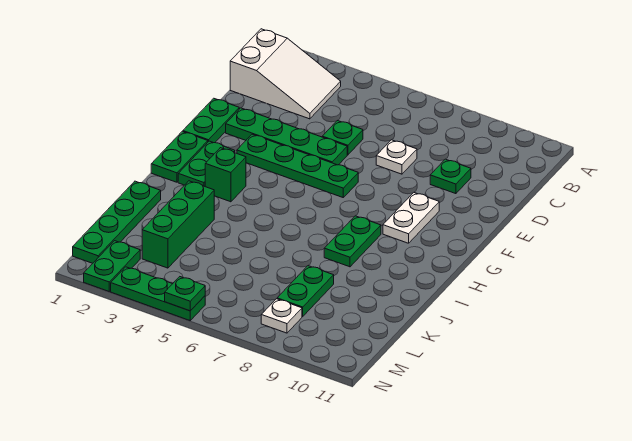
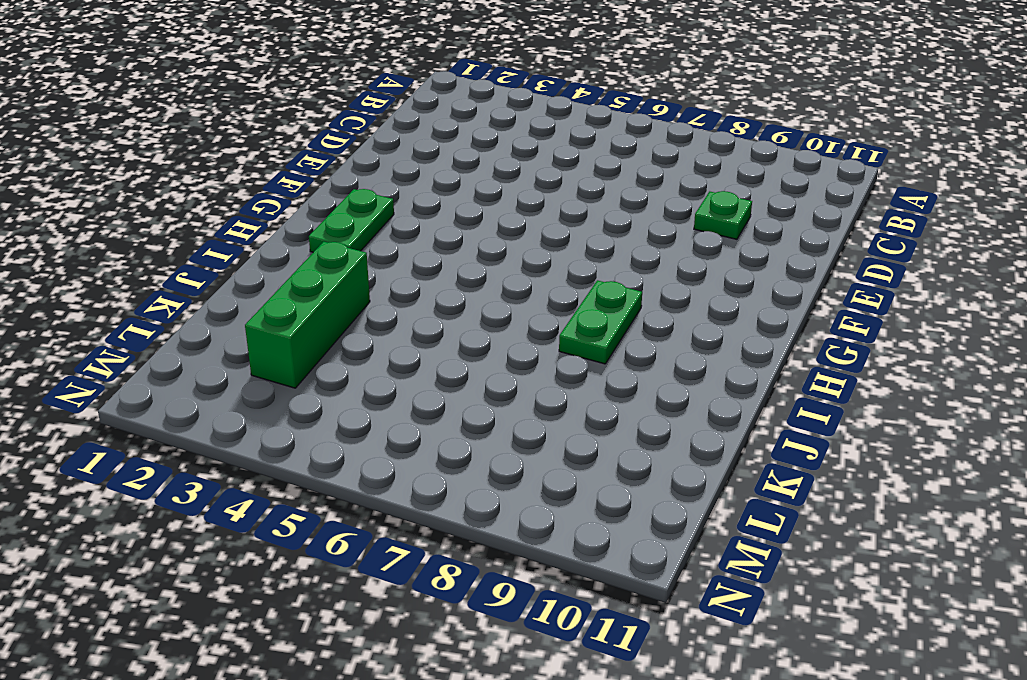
none -> white slope B1:C3 level 1 top 1
none -> green plate D5 level 1
none -> white plate D7 level 1

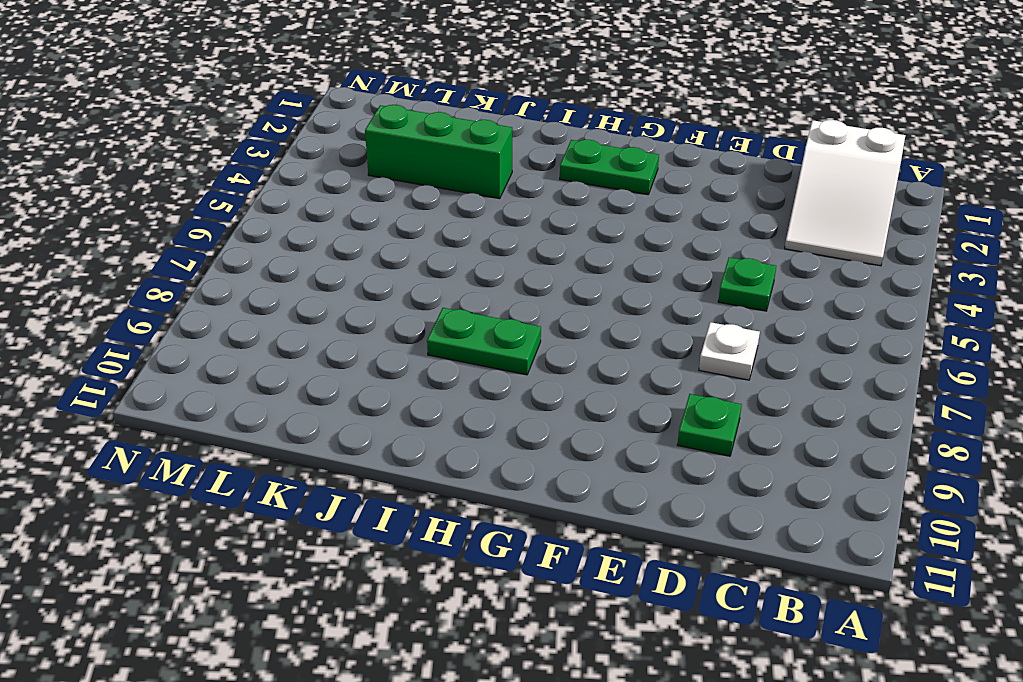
none -> green plate E1:F1 level 1
none -> green plate E2:E5 level 1
none -> green plate F3:F6 level 1

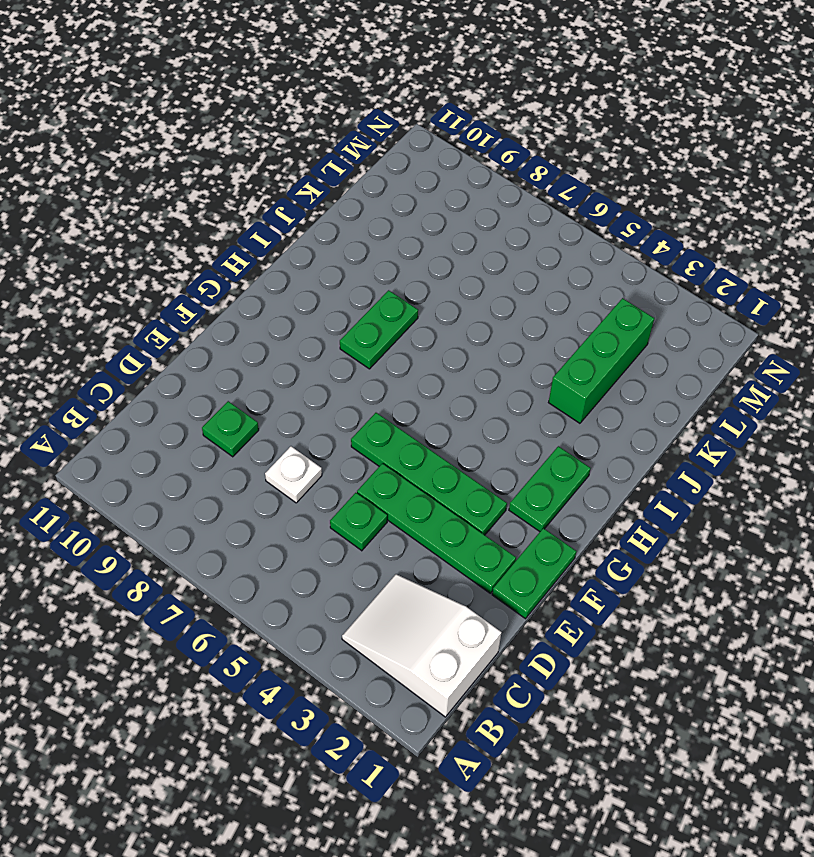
none -> white plate F9:G9 level 1
none -> green plate G1:H1 level 1
none -> green brick H3 level 1

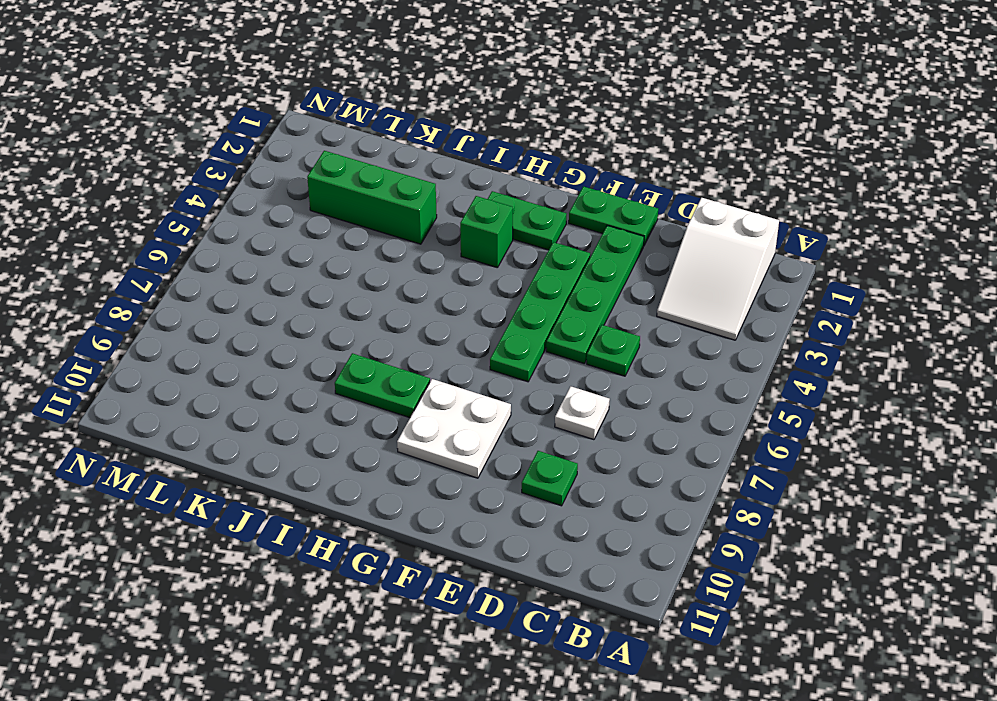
white plate F8:G9 level 1 -> white plate F9:G9 level 1
none -> green plate G1:H1 level 1
none -> green plate J1:M1 level 1
none -> green plate K8:L8 level 1

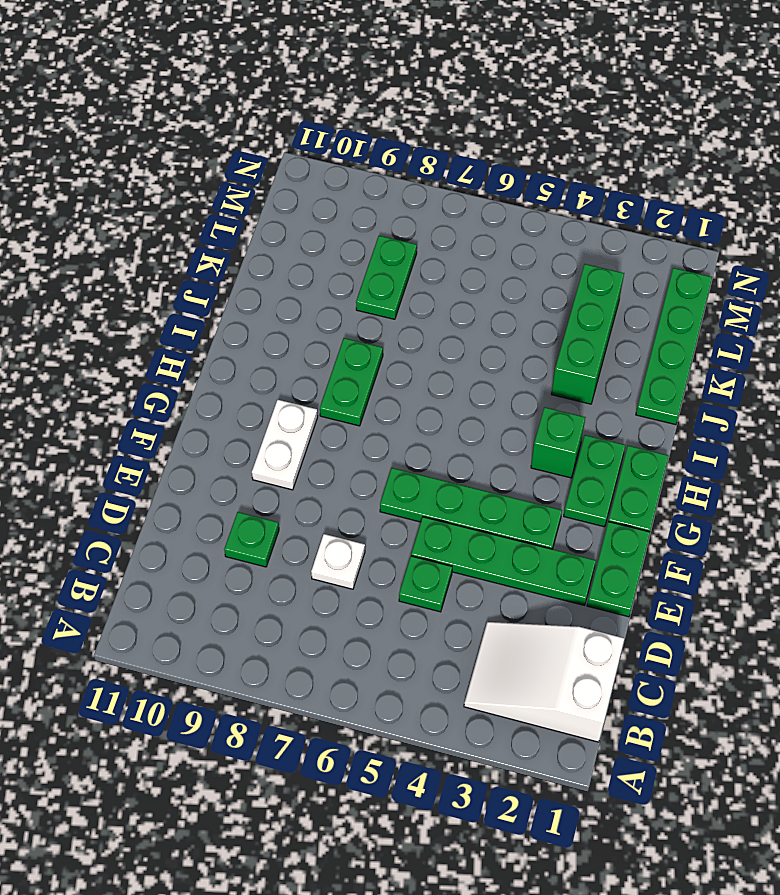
none -> green plate M2:N2 level 1
none -> white plate M8 level 1
none -> green plate N3:N5 level 1

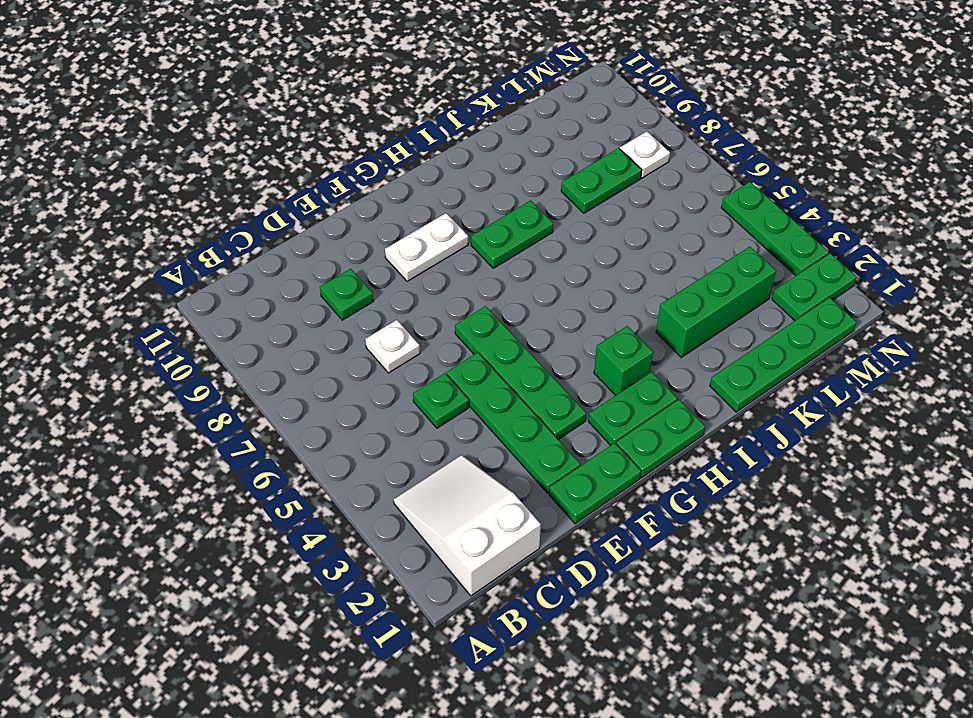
none -> green plate N5 level 2

